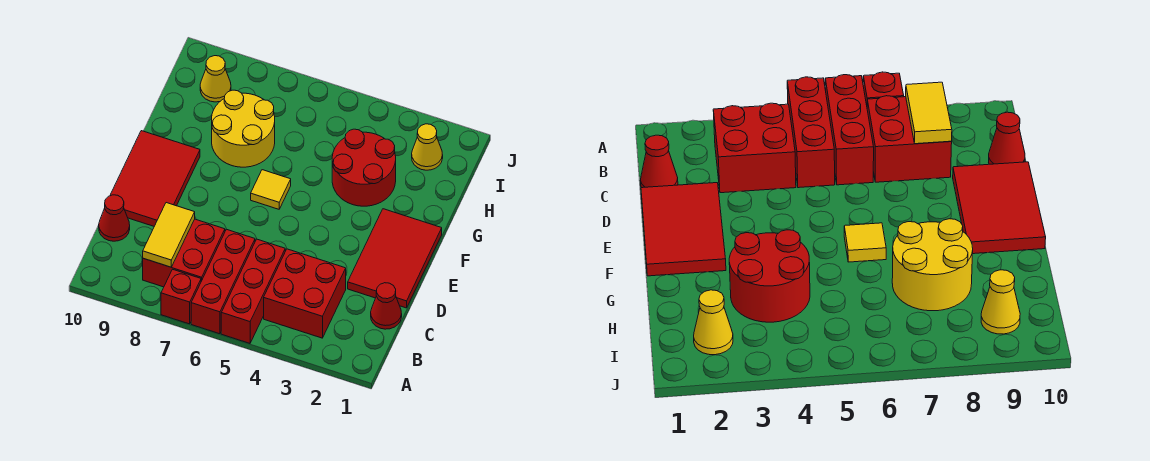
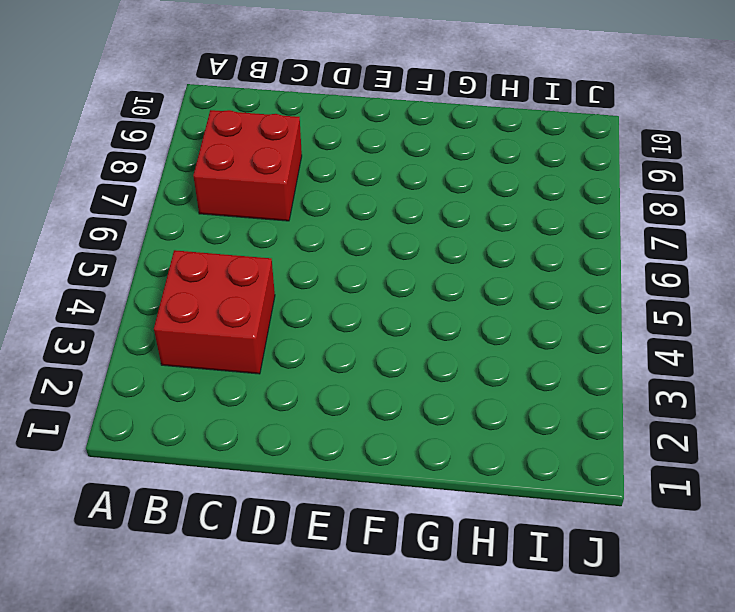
none -> red brick A5:C5 level 1
none -> red brick A6:C6 level 1
none -> red brick A7 level 1

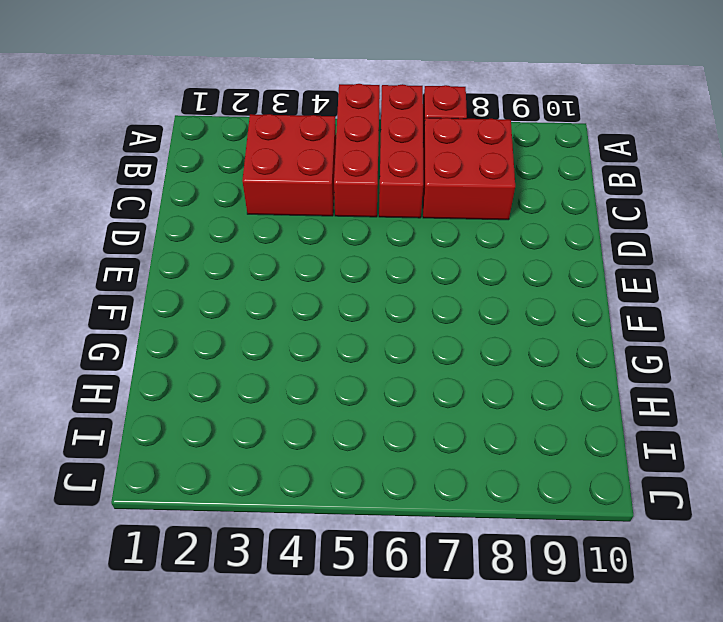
none -> red cone C1 level 1
none -> red cone C10 level 1
none -> red tile D1:F2 level 1

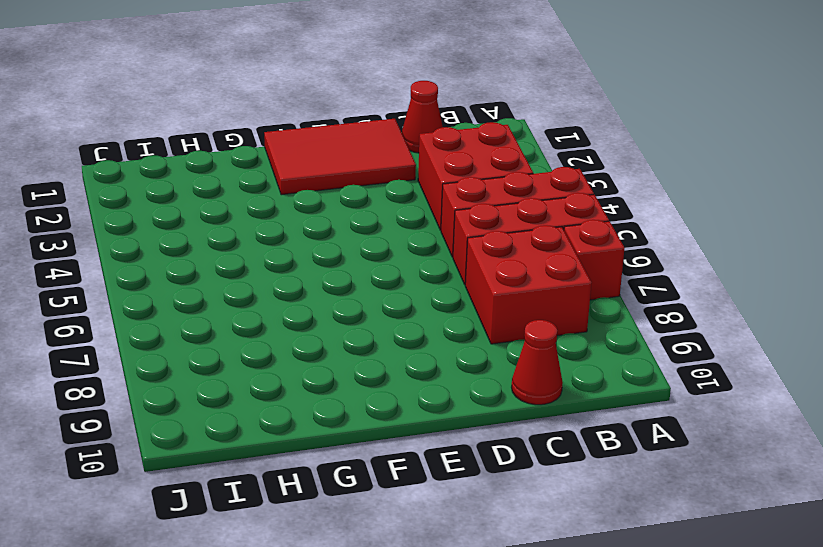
none -> red tile D9:F10 level 1
none -> yellow tile F6 level 1
none -> red round brick G3:H4 level 1

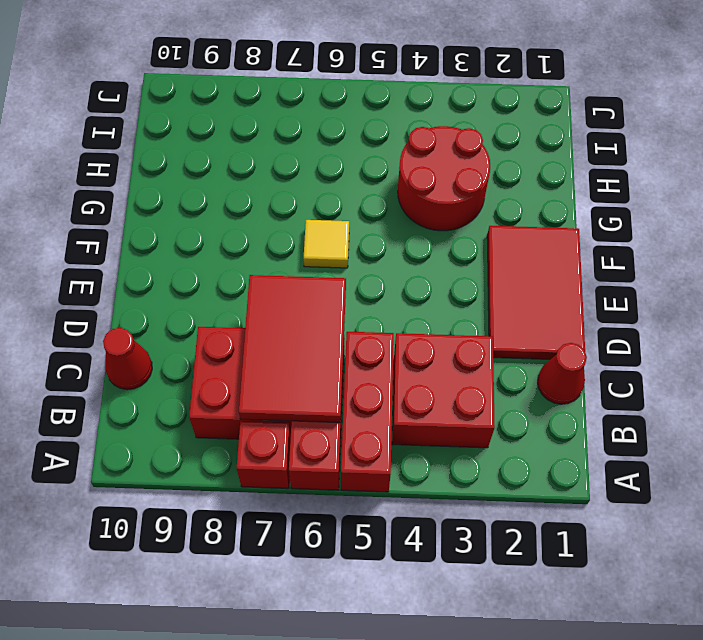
red tile B6:D7 level 2 -> red tile D9:F10 level 1
none -> yellow round brick G7:H8 level 1
none -> yellow cone I2 level 1
none -> yellow cone I9 level 1

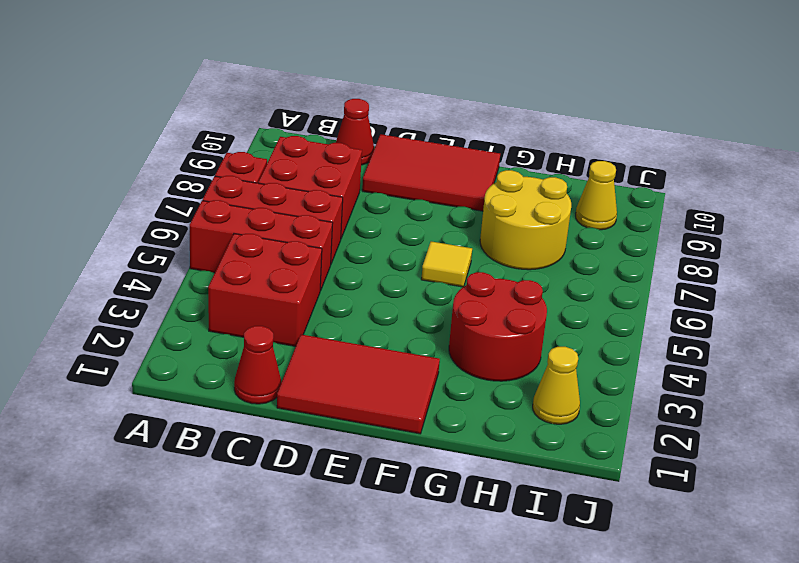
none -> yellow tile B8:C8 level 2

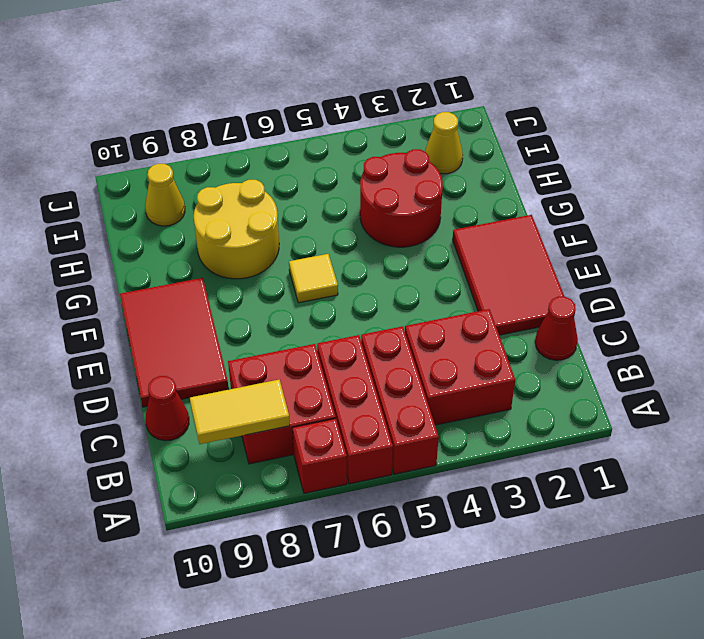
yellow tile B8:B9 level 2 -> yellow tile B8:C8 level 2

